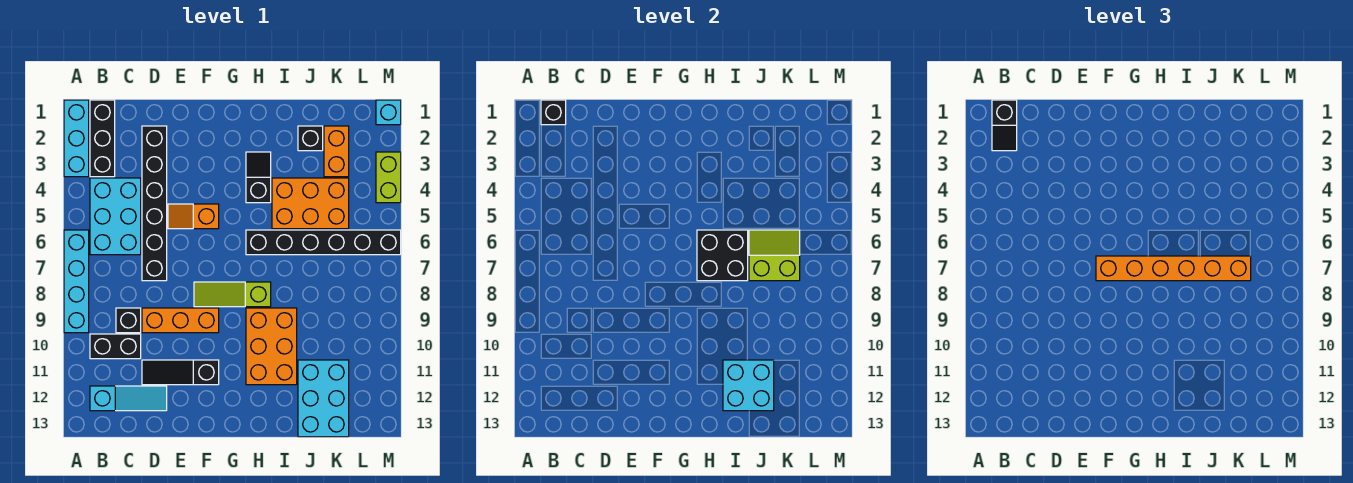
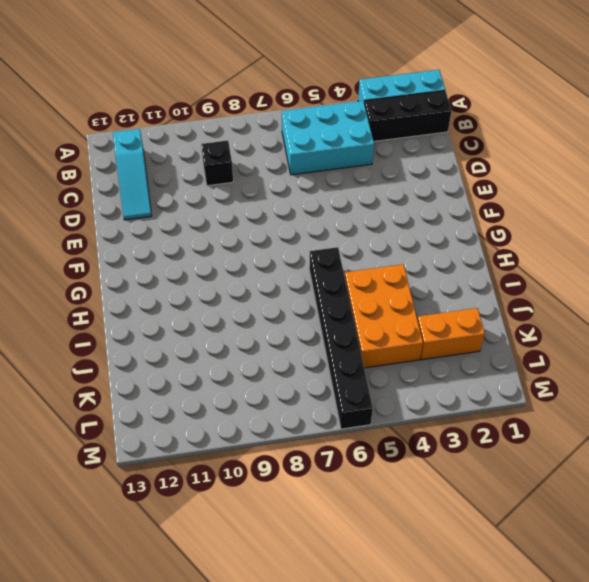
none -> cyan brick A6:A9 level 1
none -> black brick B10:C10 level 1
none -> black brick D2:D7 level 1

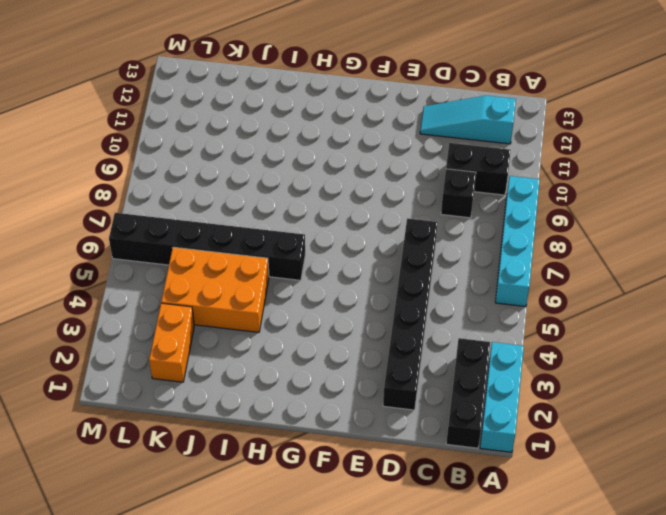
none -> cyan brick B4:C6 level 1
none -> orange brick D9:F9 level 1
none -> black slope D11:F11 level 1 top F

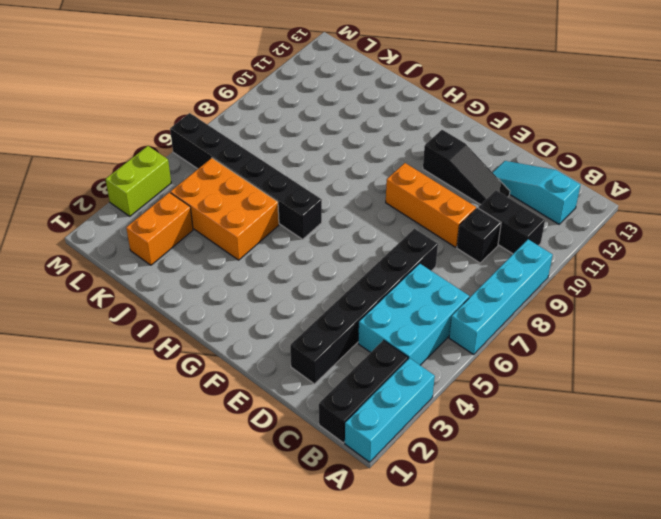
none -> orange slope E5:F5 level 1 top F
none -> lime slope F8:H8 level 1 top H
none -> black slope H3:H4 level 1 top 4

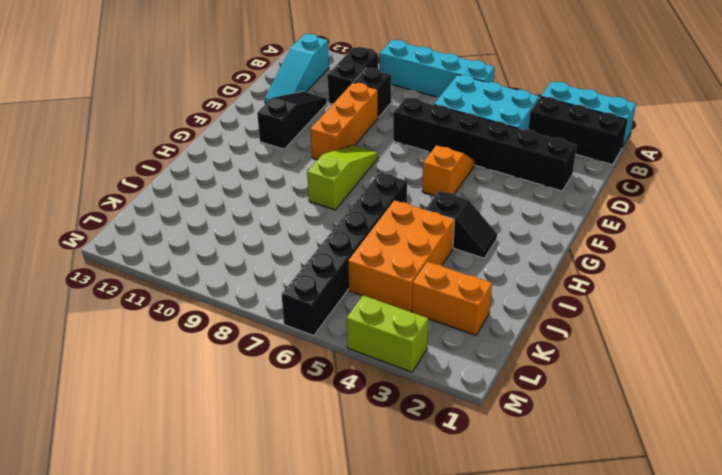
none -> orange brick H9:I11 level 1
none -> black brick J2 level 1
none -> cyan brick J11:K13 level 1

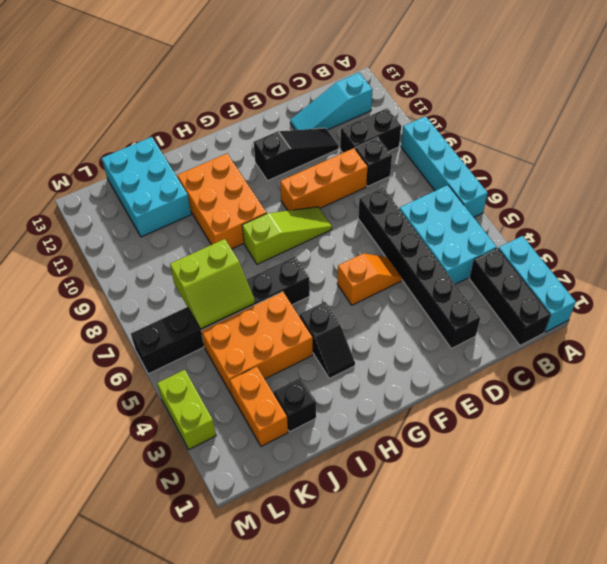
none -> cyan brick M1 level 1
none -> black brick B1 level 2
none -> black brick H6:I7 level 2

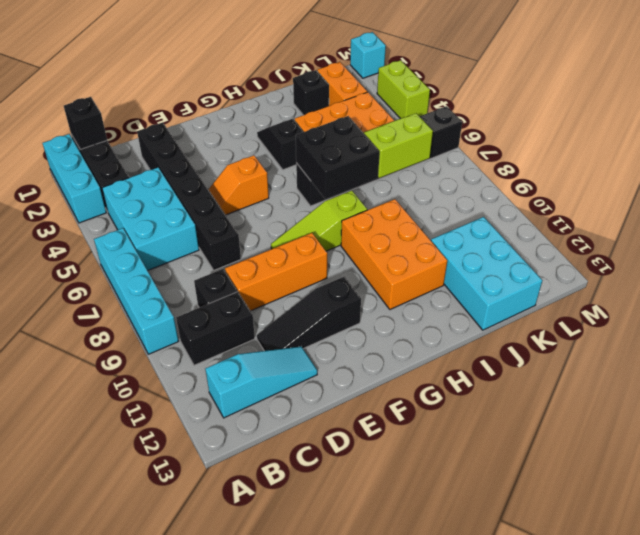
none -> cyan brick I11:J12 level 2
none -> black slope B1:B2 level 3 top 1
none -> orange brick F7:K7 level 3

